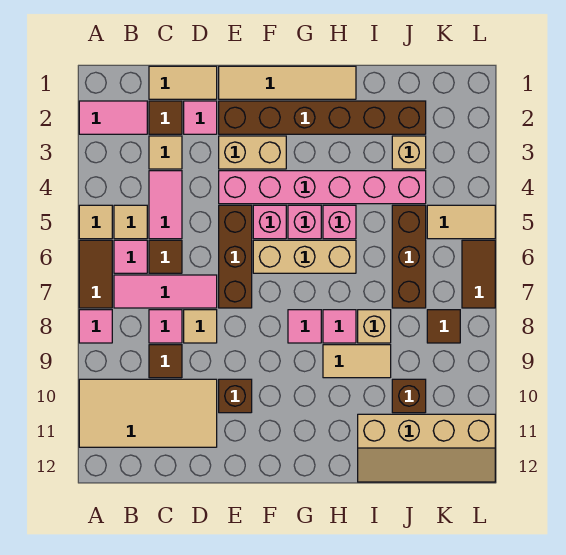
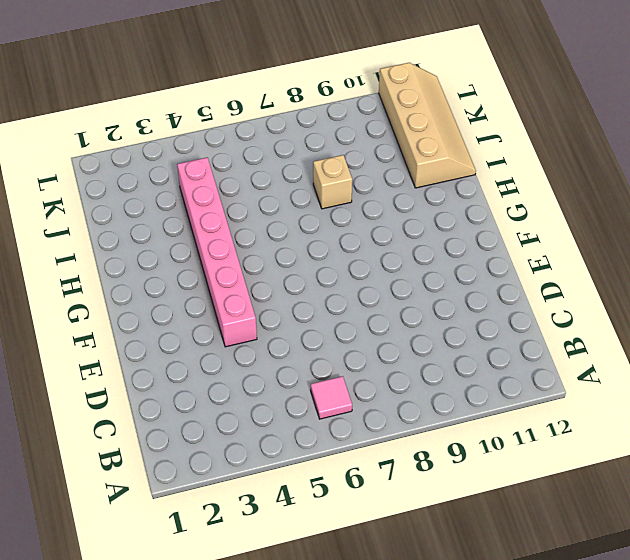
none -> pink tile A2:B2 level 1
none -> tan tile A5 level 1
none -> brown tile A6:A7 level 1
none -> pink tile A8 level 1

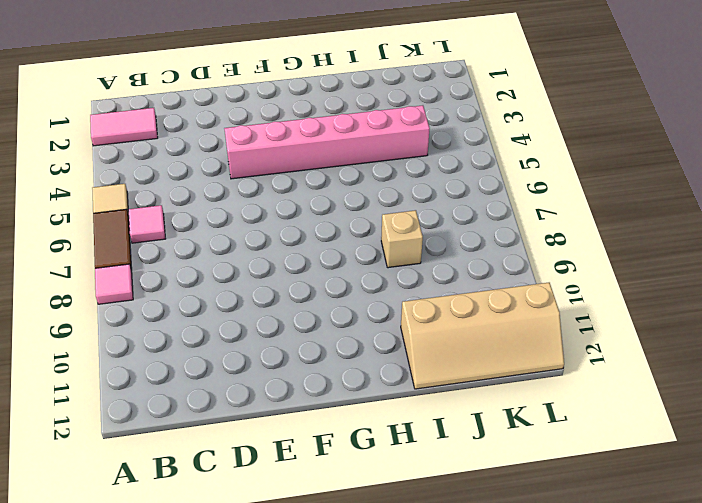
none -> tan tile A10:D11 level 1
none -> tan tile B5 level 1
none -> pink tile B7:D7 level 1
none -> tan tile C1:D1 level 1

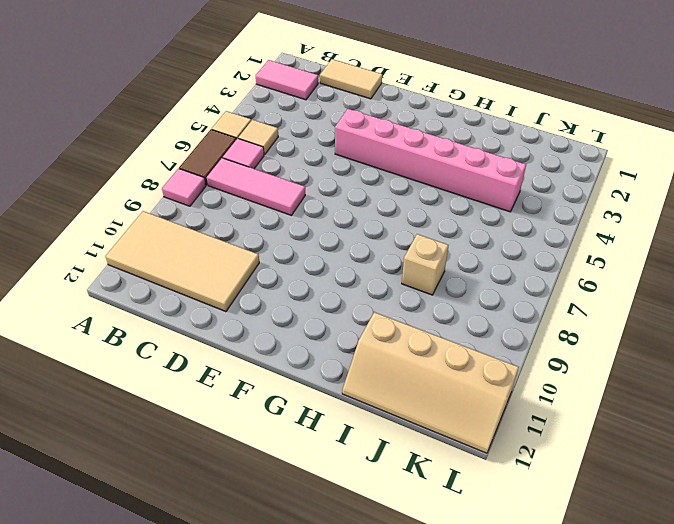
none -> brown tile C2 level 1
none -> tan tile C3 level 1
none -> pink tile C4:C5 level 1
none -> brown tile C6 level 1

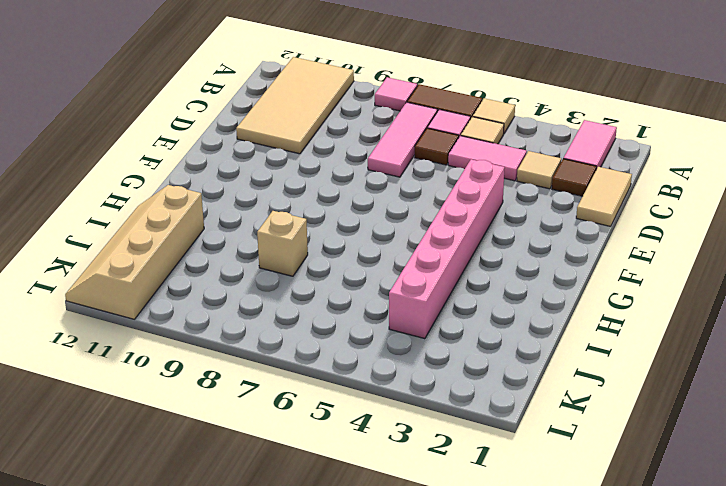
none -> pink tile C8 level 1
none -> brown tile C9 level 1
none -> pink tile D2 level 1
none -> tan tile D8 level 1

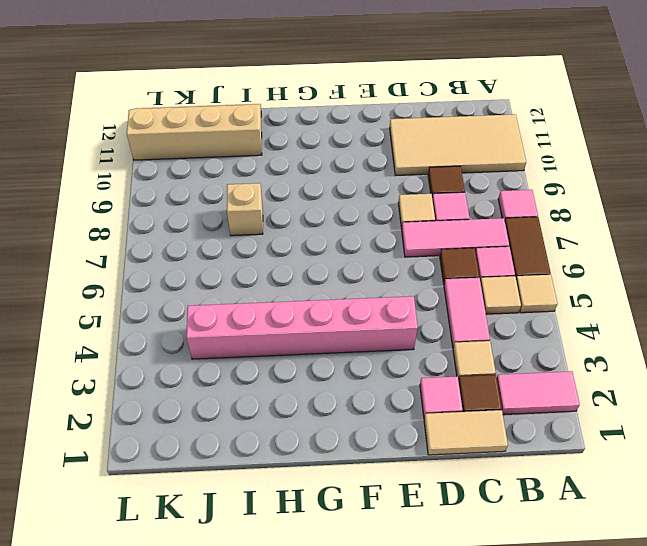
none -> tan tile E1:H1 level 1
none -> brown brick E2:J2 level 1
none -> tan brick E3:F3 level 1
none -> brown brick E5:E7 level 1

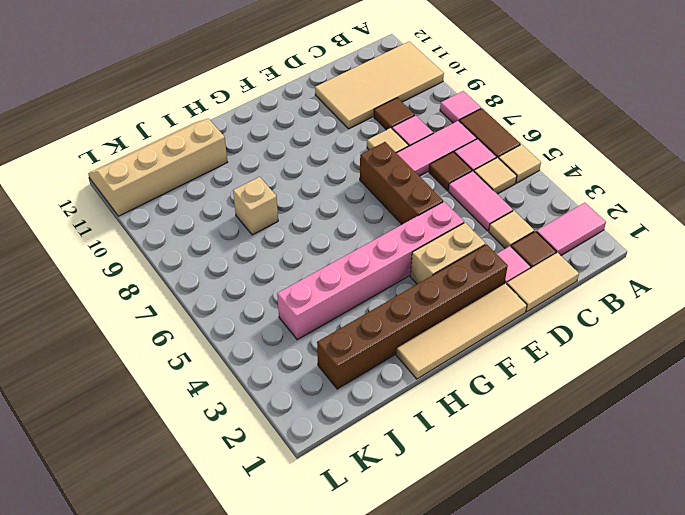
none -> brown brick E10 level 1
none -> pink brick F5 level 1
none -> tan brick F6:H6 level 1
none -> pink brick G5 level 1

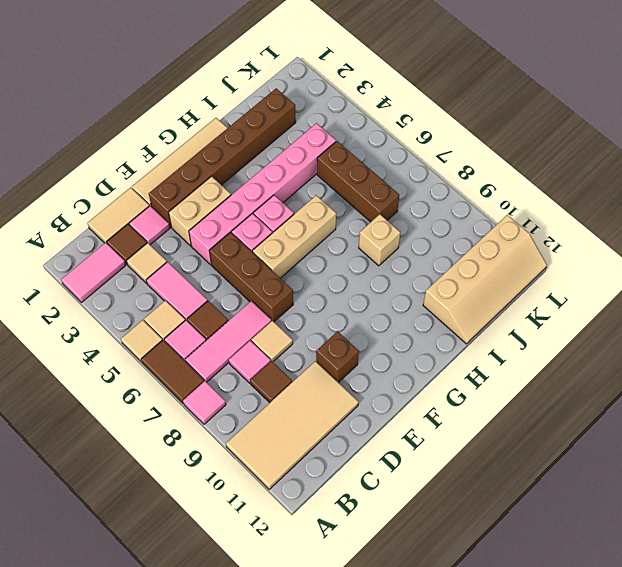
none -> pink tile G8 level 1
none -> pink brick H5 level 1
none -> pink tile H8 level 1
none -> tan tile H9:I9 level 1

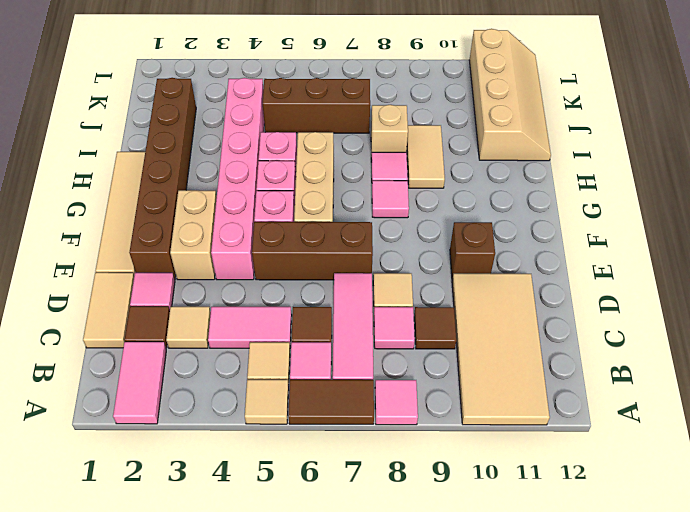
none -> tan brick J3 level 1
none -> brown brick J10 level 1
none -> tan tile K5:L5 level 1
none -> brown tile K8 level 1

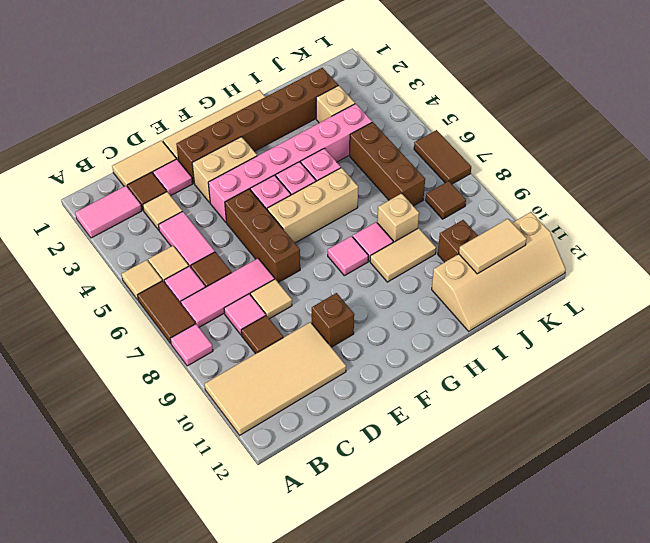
tan tile J11:K11 level 2 -> tan tile K5:L5 level 1

